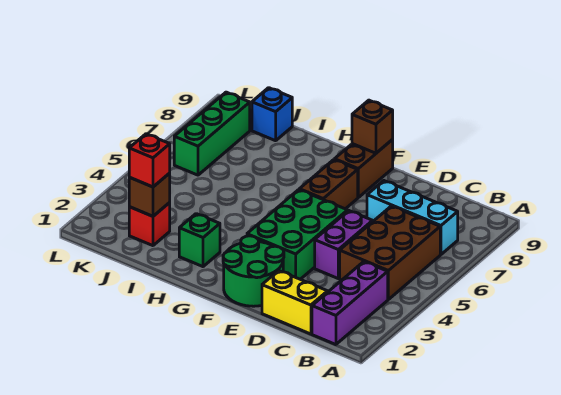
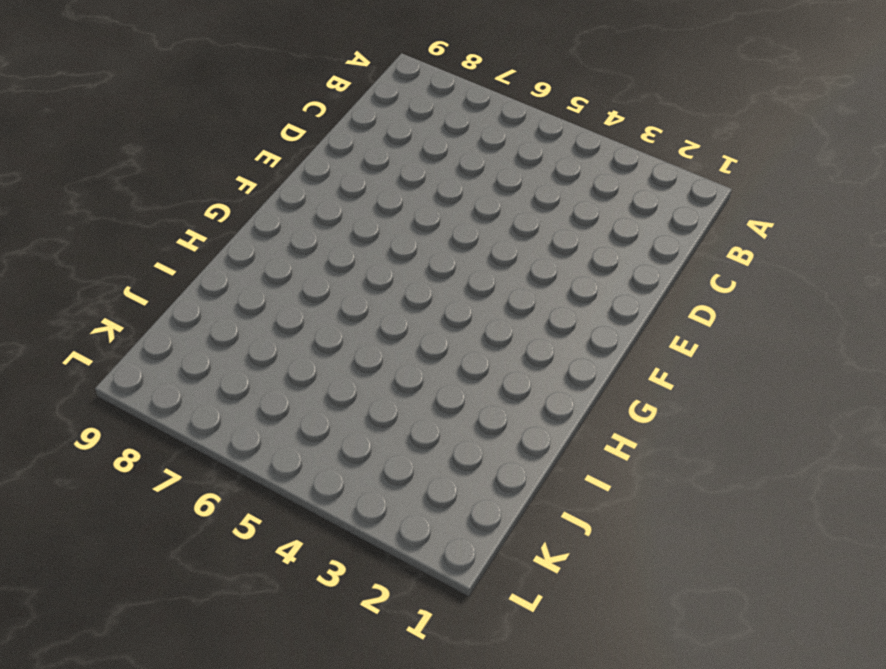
none -> purple brick B1:B3 level 1
none -> brown brick B4:C6 level 1
none -> cyan brick B7:D7 level 1

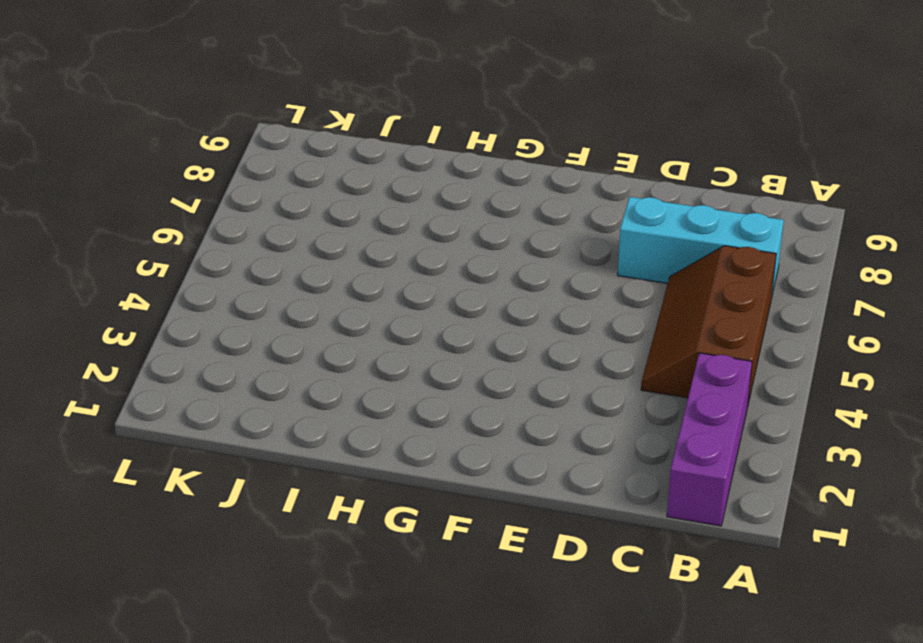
brown slope B4:C6 level 1 top B -> brown brick B4:C6 level 1
none -> yellow brick C1:D1 level 1
none -> purple brick D4:D5 level 1
none -> green round brick E1:F2 level 1

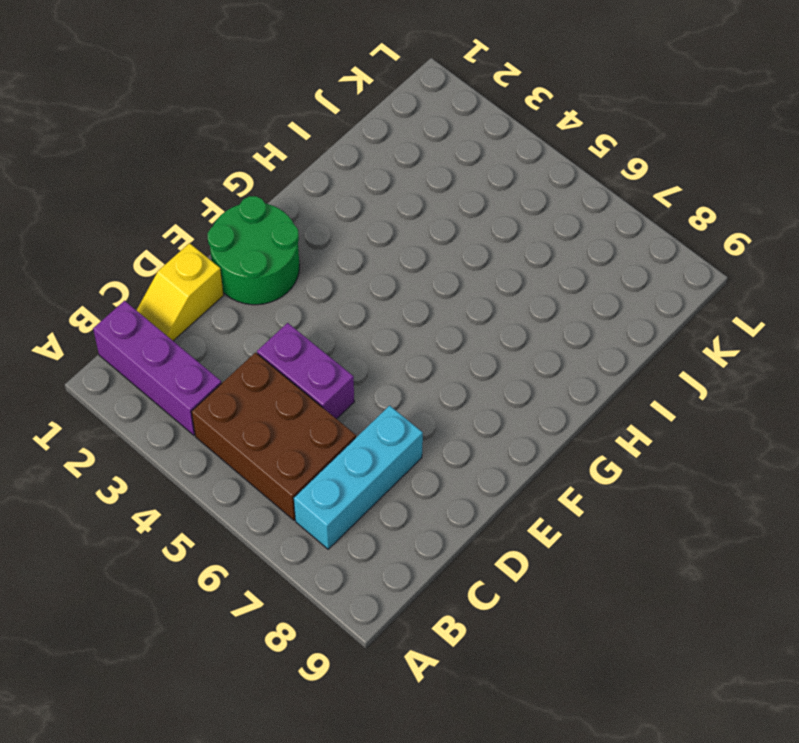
yellow slope C1:D1 level 1 top D -> yellow brick C1:D1 level 1
none -> green brick E3:F5 level 1
none -> brown brick F6:F7 level 1
none -> brown brick F8:F9 level 1

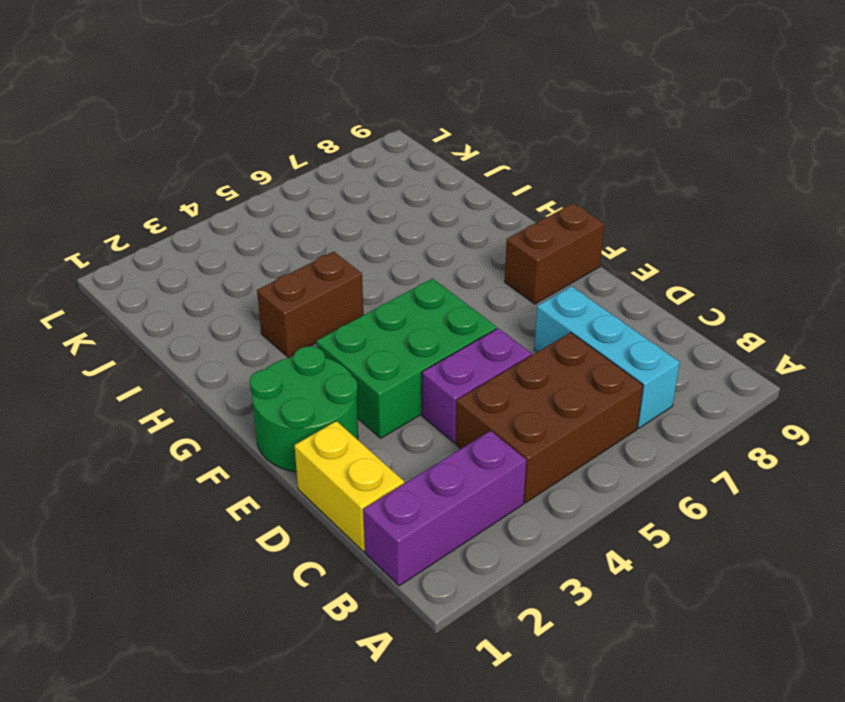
brown brick H3:H4 level 1 -> brown brick F6:F7 level 1
none -> green brick H2 level 1
none -> red brick J2 level 1
none -> blue brick J9 level 1

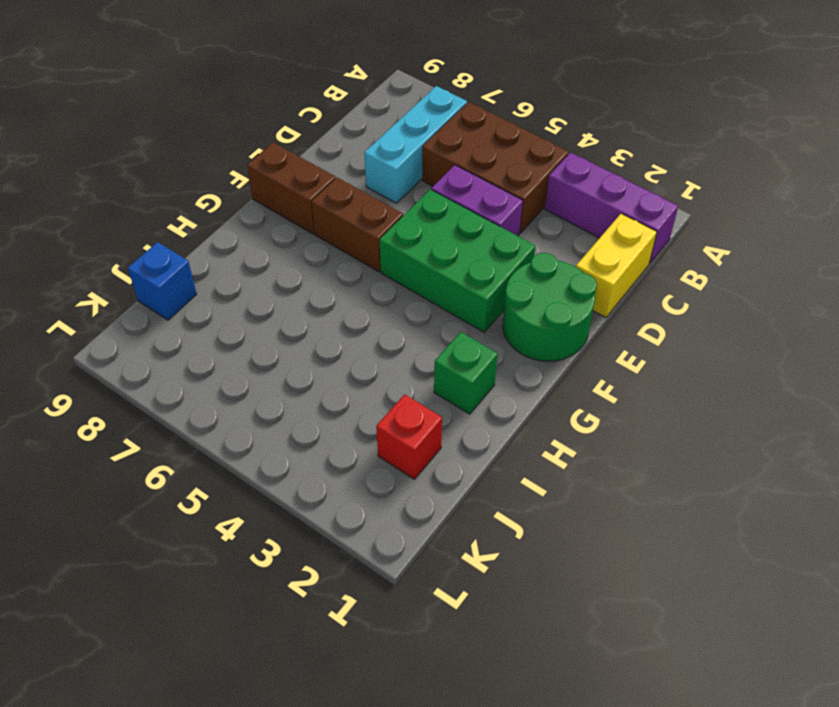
none -> green brick K6:K8 level 1
none -> brown brick F9 level 2
none -> brown brick J2 level 2

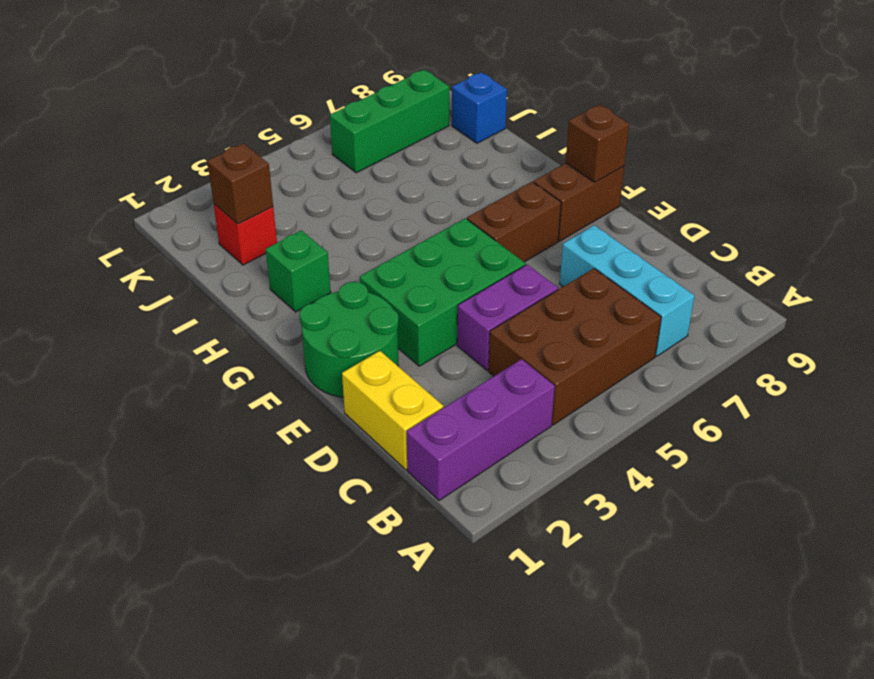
none -> red brick J2 level 3

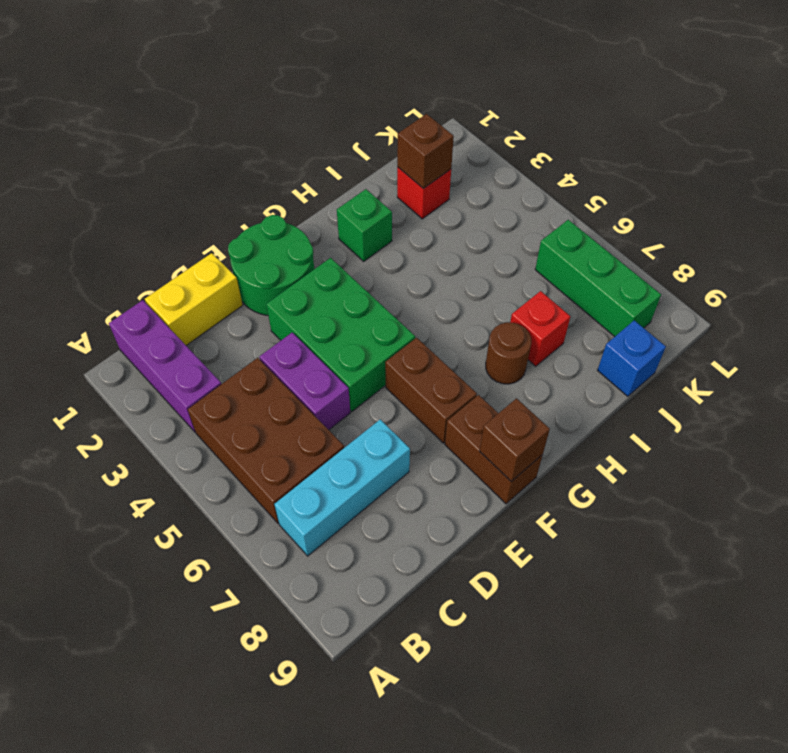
brown round brick H7 level 1 -> none
red brick I7 level 1 -> red brick J2 level 3

